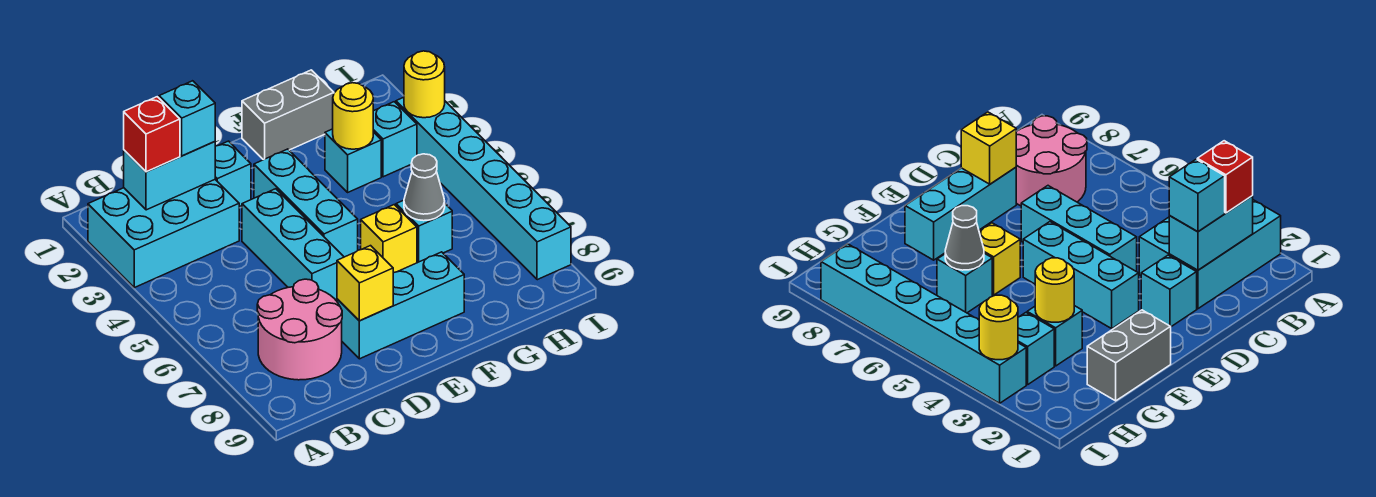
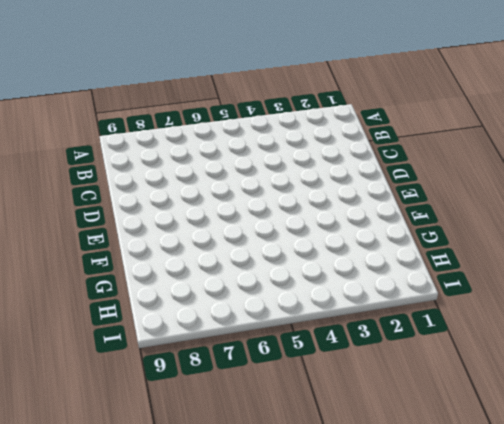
none -> cyan brick A2:C3 level 1
none -> pink round brick B7:C8 level 1
none -> cyan brick D2 level 1

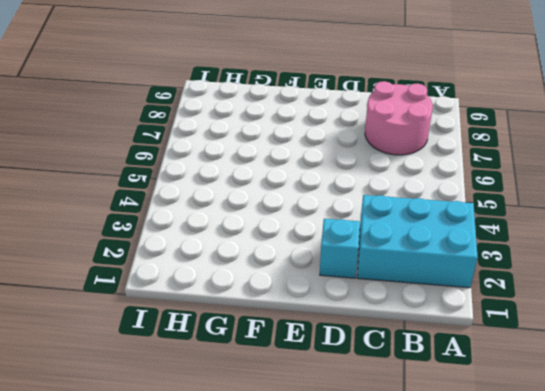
none -> cyan brick D4:D6 level 1
none -> cyan brick D8:F8 level 1
none -> cyan brick E3:E5 level 1

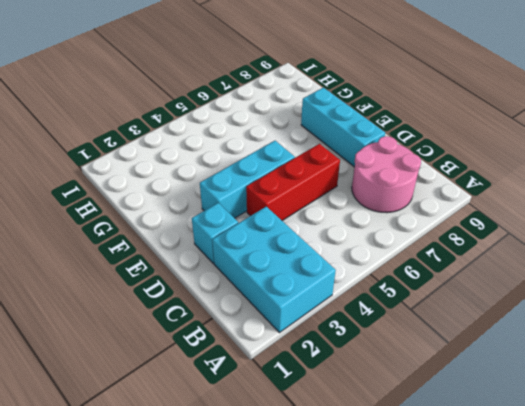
red brick D4:D6 level 1 -> cyan brick D4:D6 level 1
none -> grey brick F1:G1 level 1
none -> yellow brick F6 level 1
none -> cyan brick G3 level 1

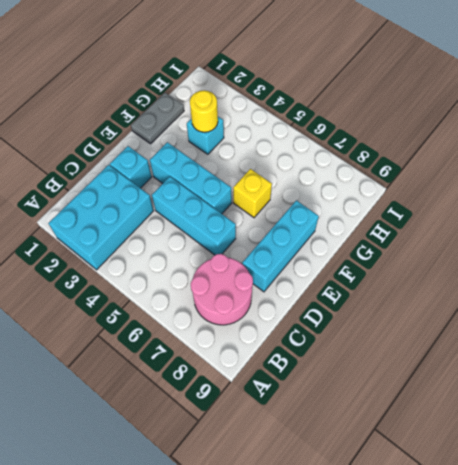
grey plate F1:G1 level 1 -> grey brick F1:G1 level 1
none -> cyan brick G6 level 1
none -> cyan brick H3 level 1
none -> cyan brick I3:I8 level 1

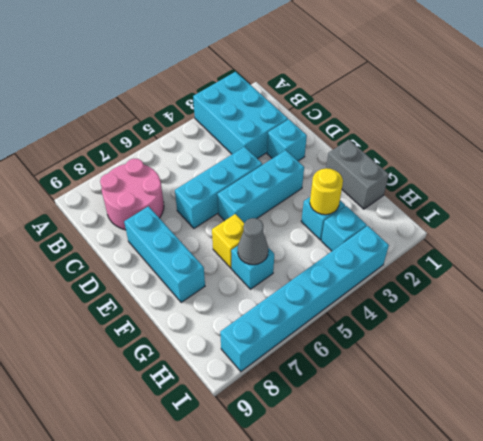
none -> cyan brick B2:C2 level 2
none -> yellow brick D8 level 2
none -> yellow round brick I3 level 2

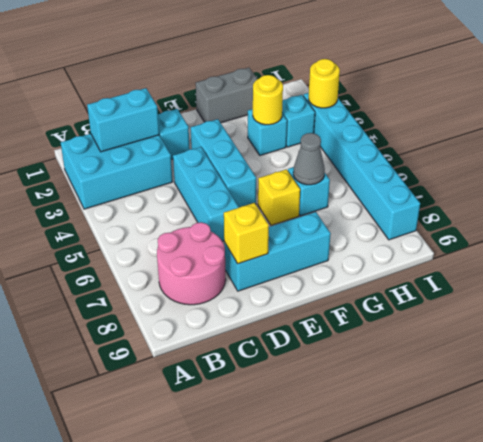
none -> red brick B2 level 3
none -> cyan brick C2 level 3

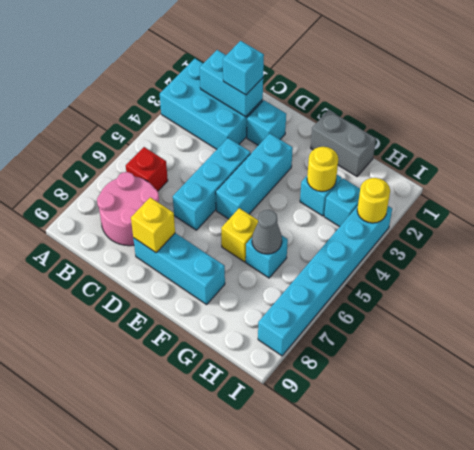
red brick B6 level 1 -> red brick B2 level 3

